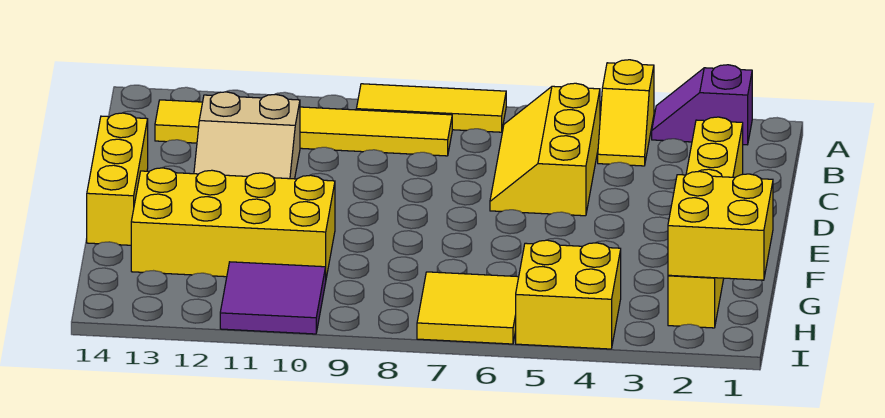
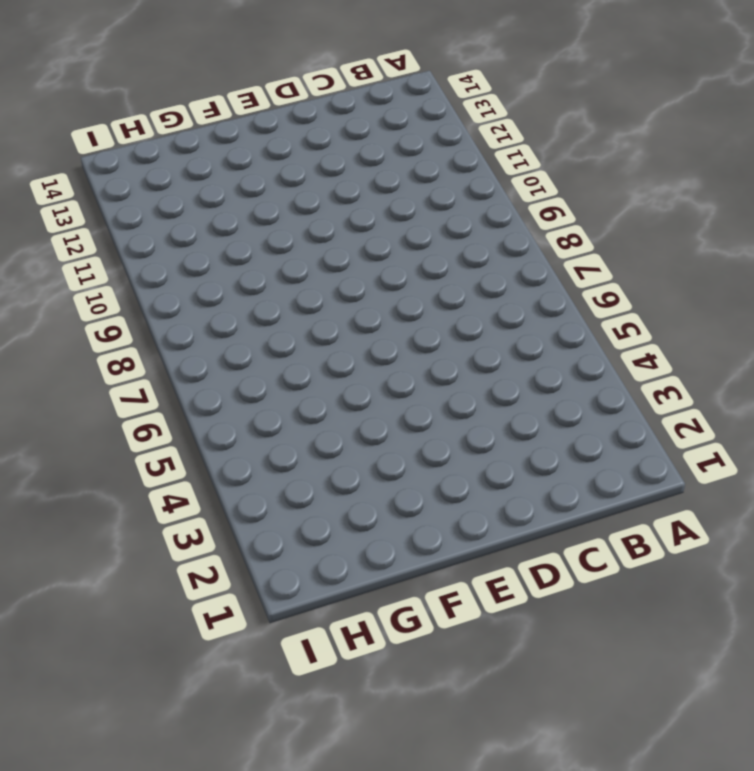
none -> purple slope A2:A3 level 1 top 2
none -> yellow slope A4:B4 level 1 top A
none -> yellow tile A7:A9 level 1

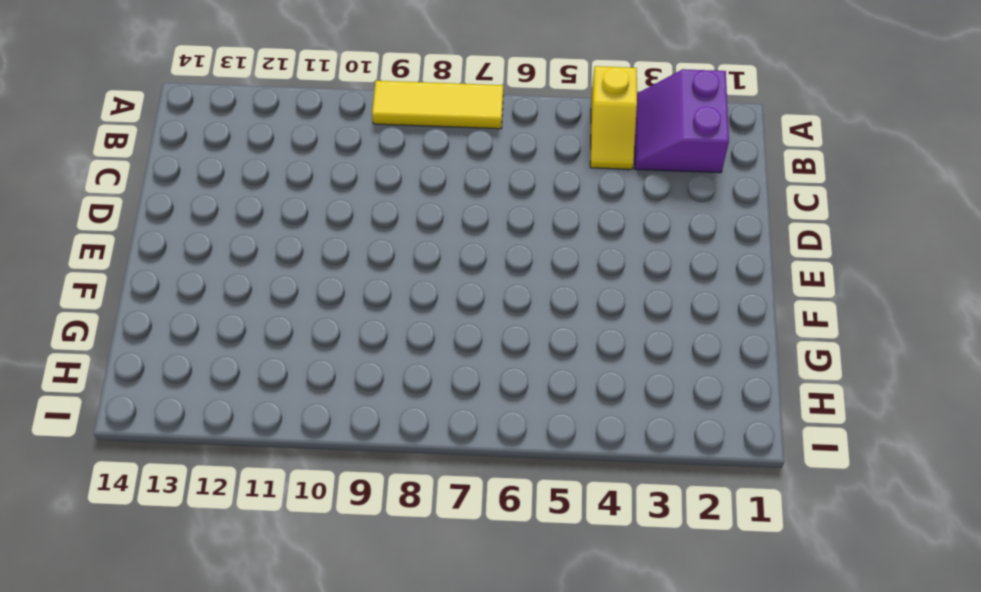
purple slope A2:B3 level 1 top 2 -> purple slope A2:A3 level 1 top 2
none -> yellow slope B5:D6 level 1 top 5
none -> yellow tile B8:B13 level 1
none -> yellow brick C2:H2 level 1

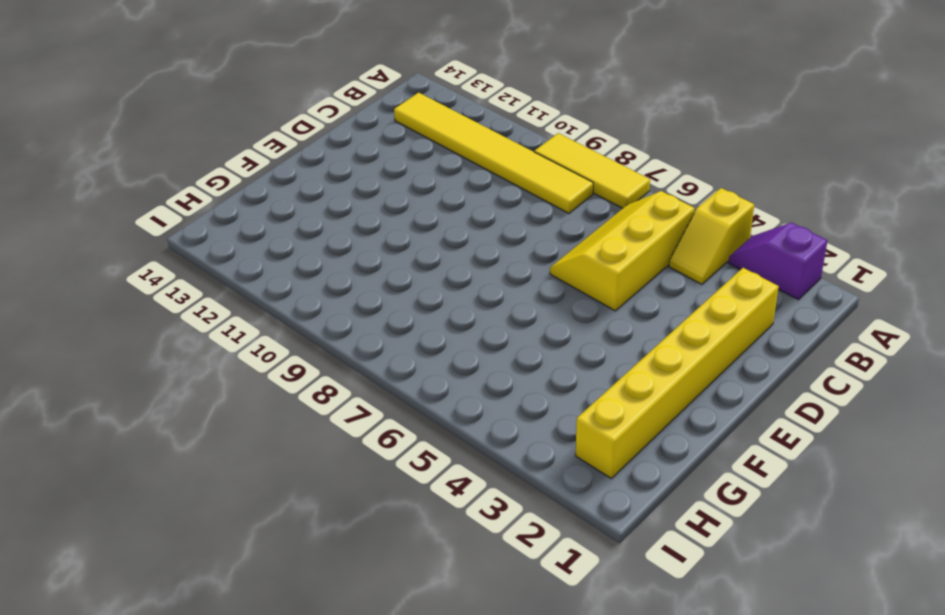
none -> tan slope C11:E12 level 1 top C
none -> yellow brick D14:F14 level 1
none -> yellow brick F10:G13 level 1

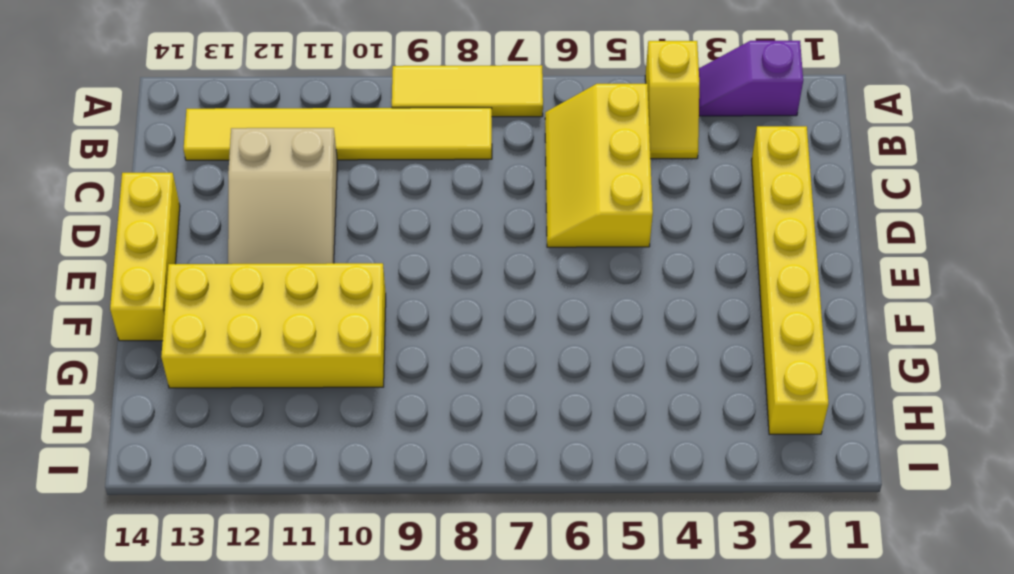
none -> yellow brick H4:I5 level 1
none -> yellow tile H6:I7 level 1
none -> purple tile H10:I11 level 1

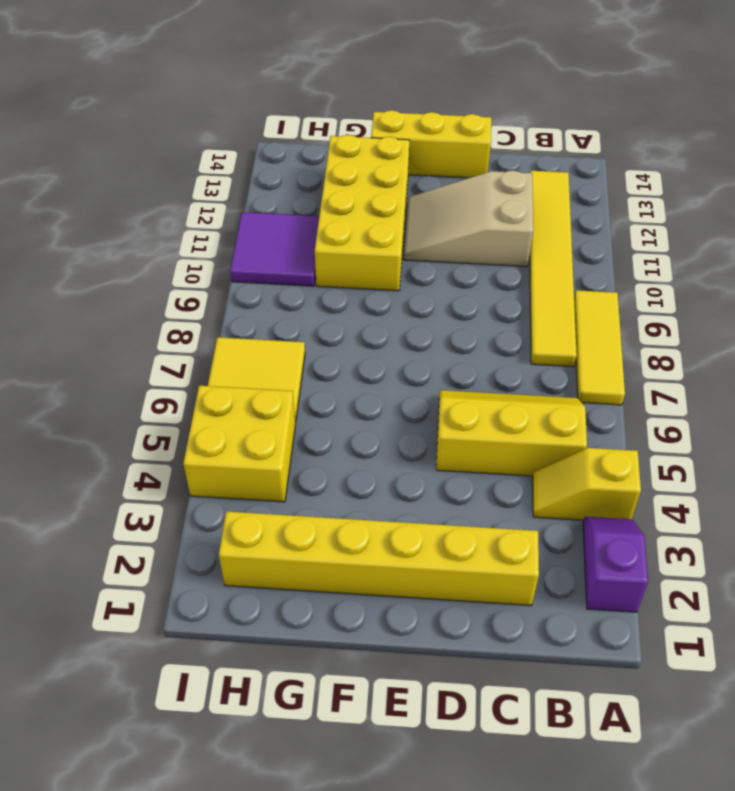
none -> yellow brick G1:H2 level 2

